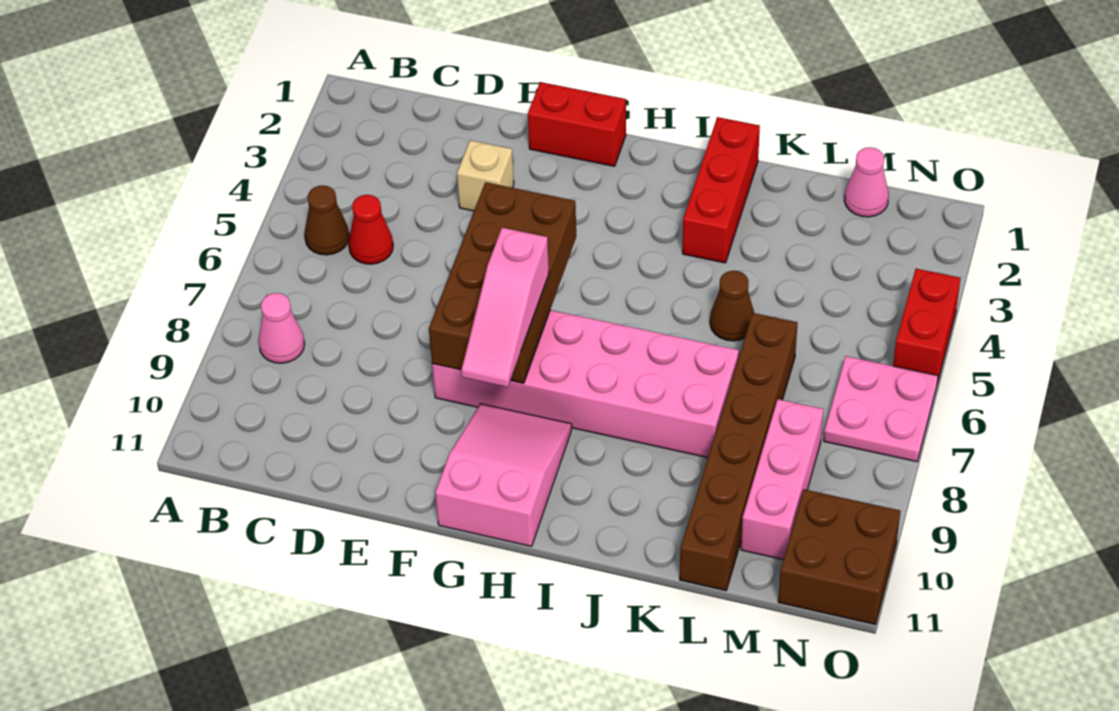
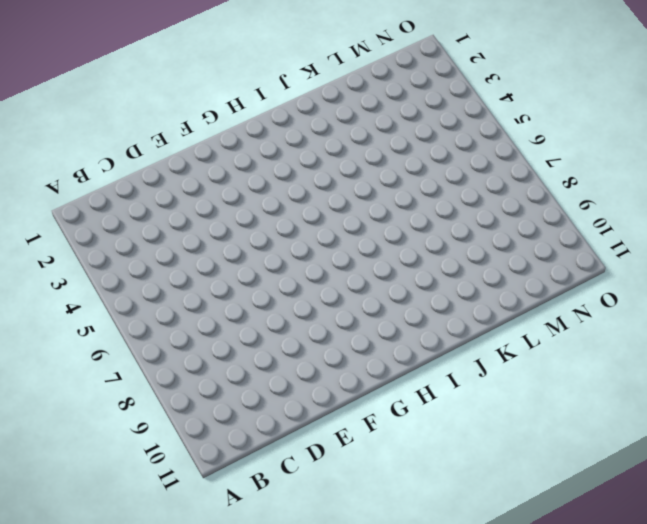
none -> brown cone B5 level 1
none -> pink cone B8 level 1
none -> red cone C5 level 1

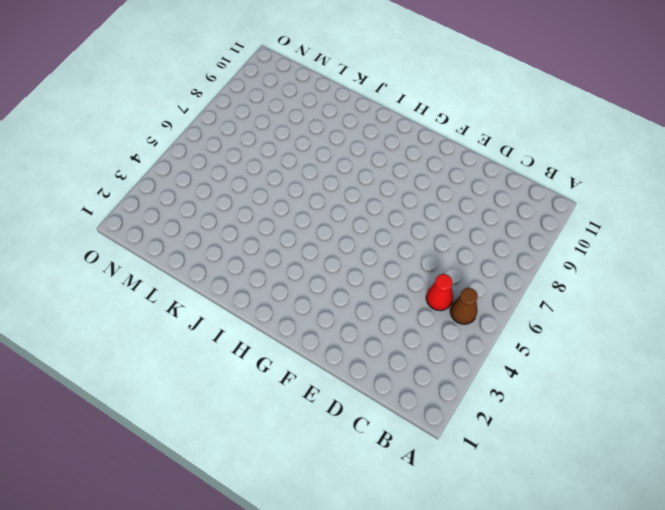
none -> pink cone B8 level 1
none -> tan brick E3 level 1
none -> red brick F1:G1 level 1

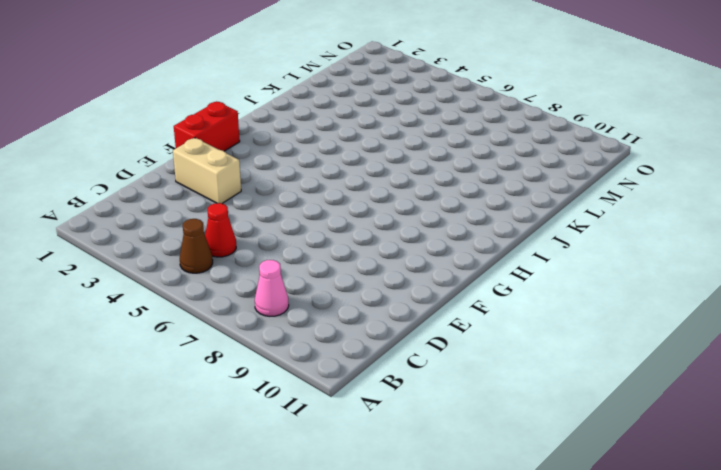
tan brick E2:E3 level 1 -> tan brick E3 level 1
none -> pink brick F7:K8 level 1
none -> pink slope G9:H11 level 1 top 11
none -> red brick J1:J3 level 1

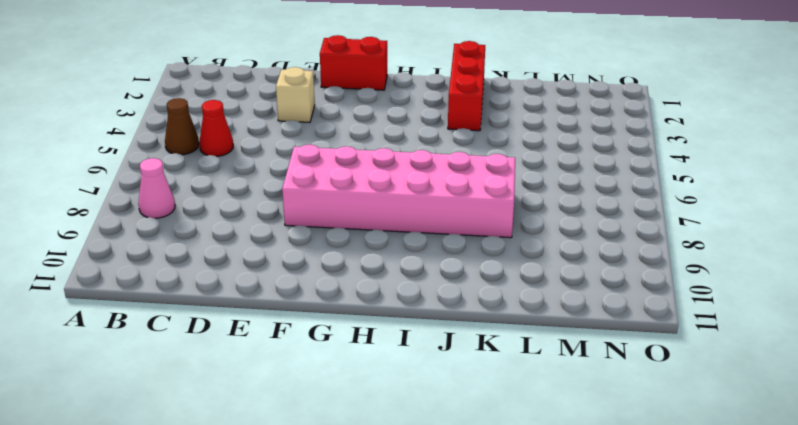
none -> pink slope G9:H11 level 1 top 11
none -> brown cone K5 level 1
none -> brown brick L6:L11 level 1

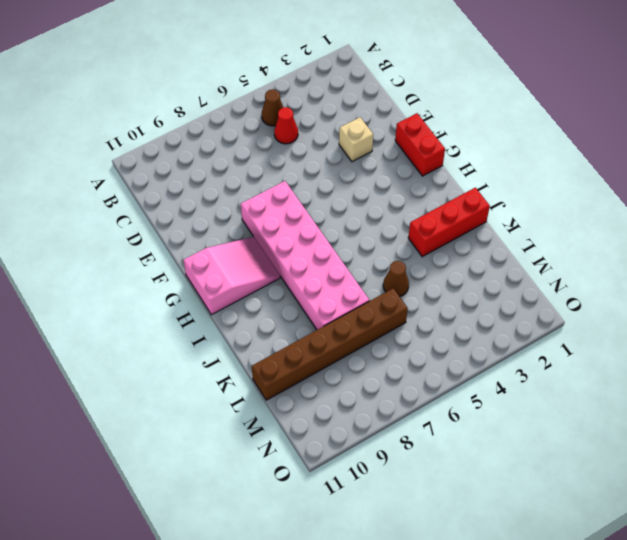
none -> pink cone B8 level 1
none -> pink cone M1 level 1
none -> pink brick M8:M10 level 1

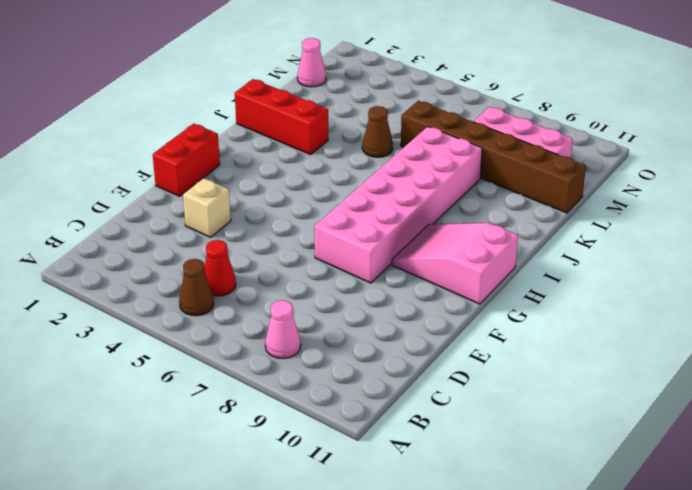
none -> pink plate N6:O7 level 1
none -> brown brick N10:O11 level 1
none -> red brick O4:O5 level 1

